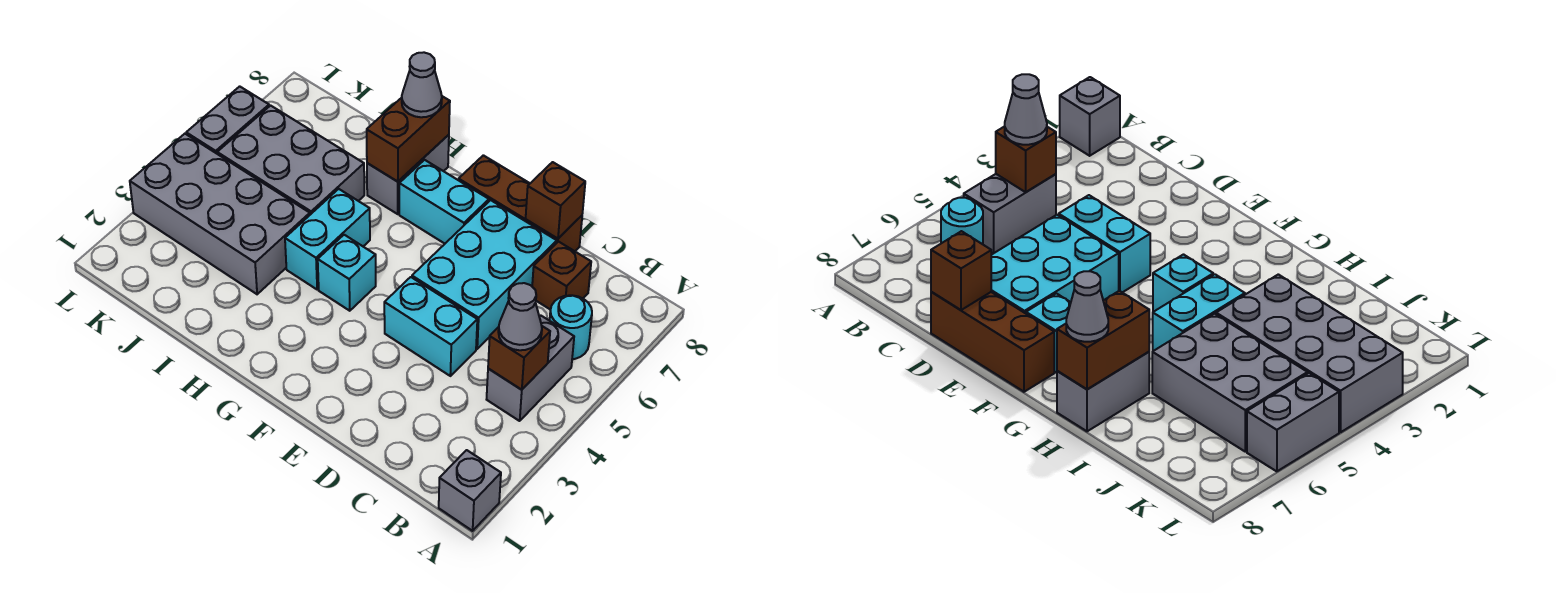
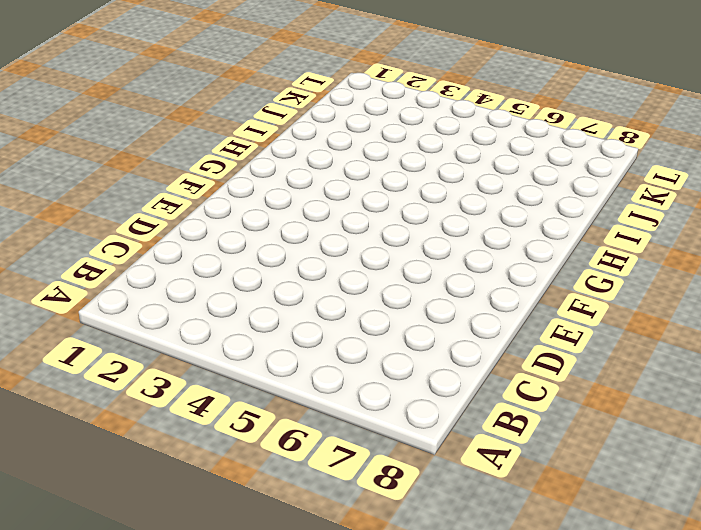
none -> grey brick A1 level 1
none -> grey brick B4:B5 level 1
none -> cyan round brick B6 level 1

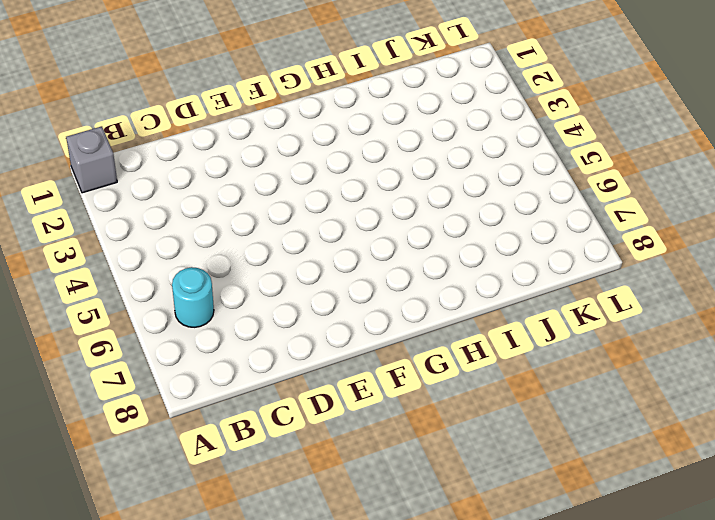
none -> grey brick B4:B5 level 1
none -> brown brick C7 level 1
none -> cyan brick D4:E4 level 1

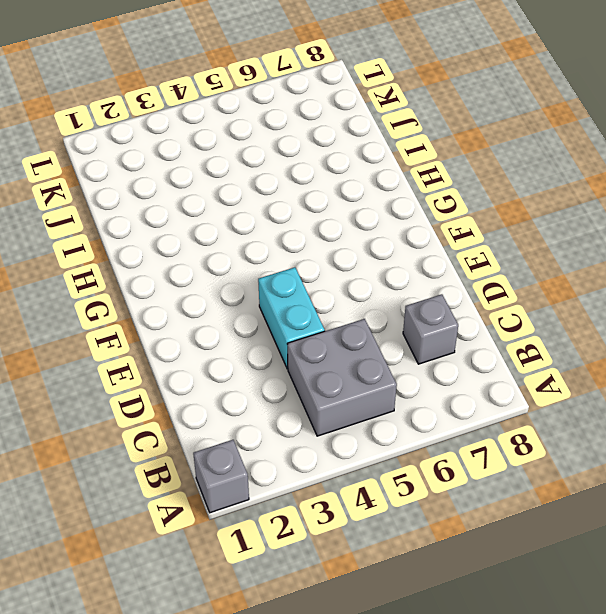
grey brick B4:C5 level 1 -> grey brick B4:B5 level 1
grey brick C7 level 1 -> brown brick C7 level 1
none -> cyan round brick B6 level 1
none -> cyan brick D5:E7 level 1
none -> brown brick D8:F8 level 1

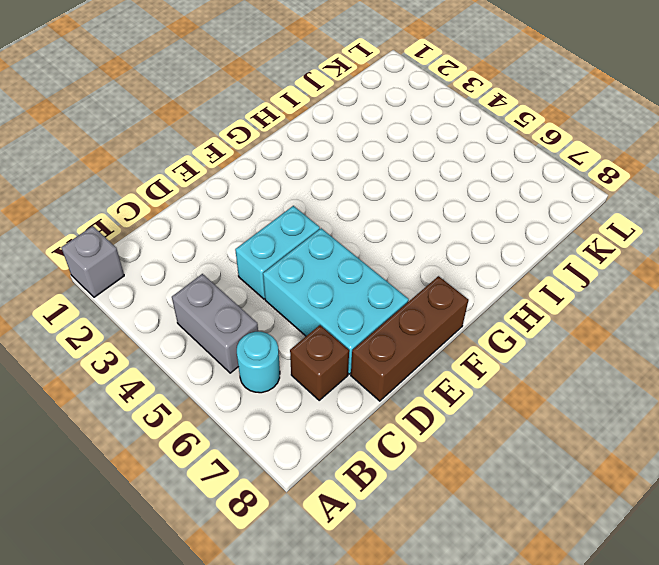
none -> cyan brick F7:G7 level 1
none -> cyan brick G4 level 1
none -> cyan brick H4:H5 level 1

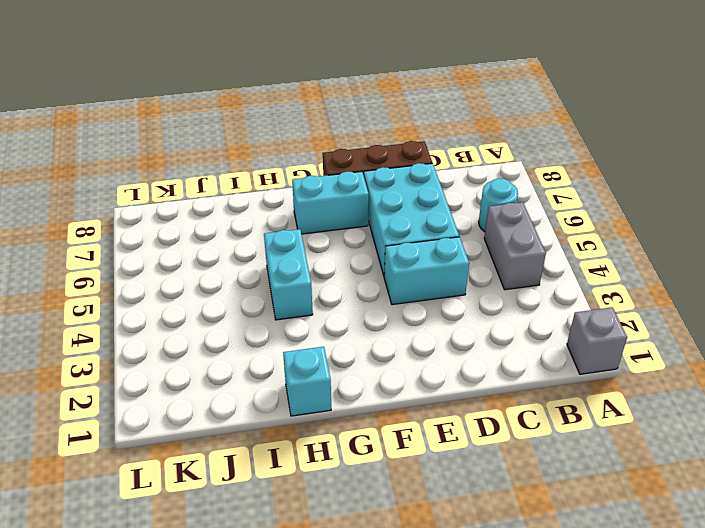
cyan brick H1 level 1 -> cyan brick G4 level 1
none -> brown brick C7 level 1
none -> grey brick H7:H8 level 1
none -> grey brick I3:L4 level 1

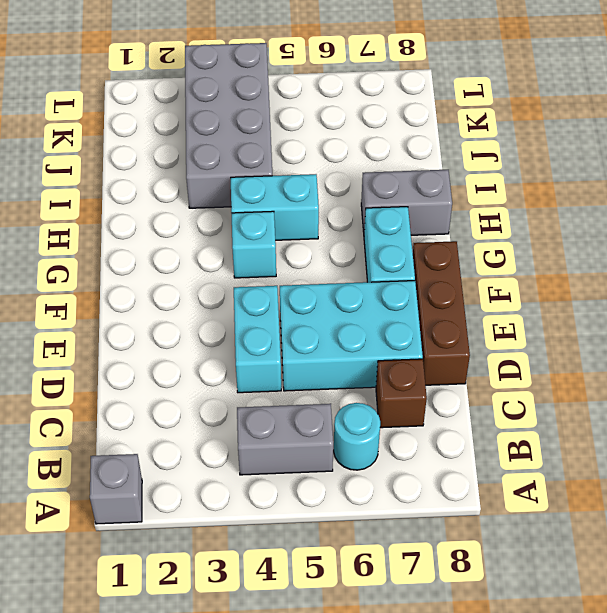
none -> grey brick I5:K6 level 1
none -> grey brick L5:L6 level 1
none -> brown brick B4 level 2

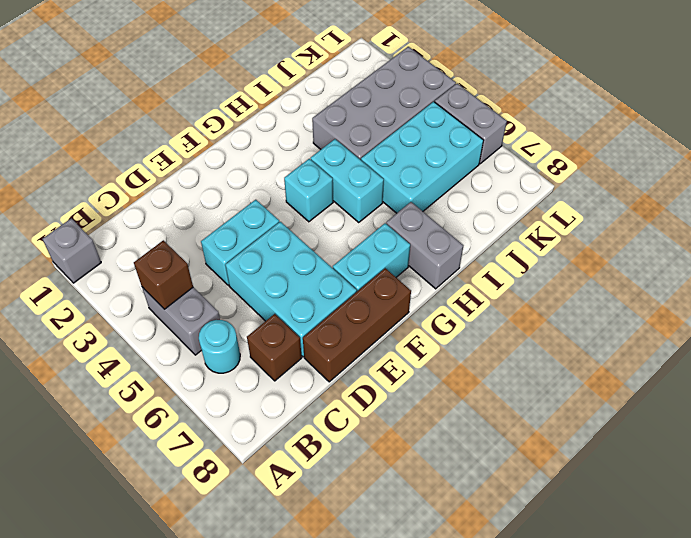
cyan brick I5:K6 level 1 -> grey brick I5:K6 level 1
none -> brown brick D8 level 2
none -> brown brick H7:H8 level 2
none -> grey cone B4 level 3

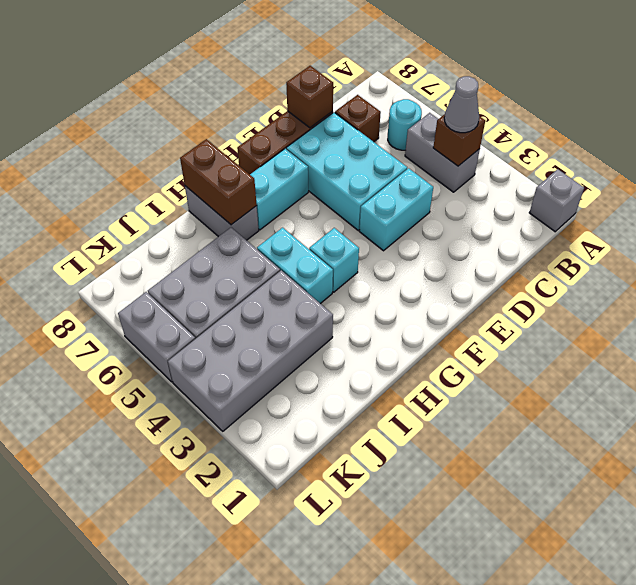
none -> grey cone H8 level 3

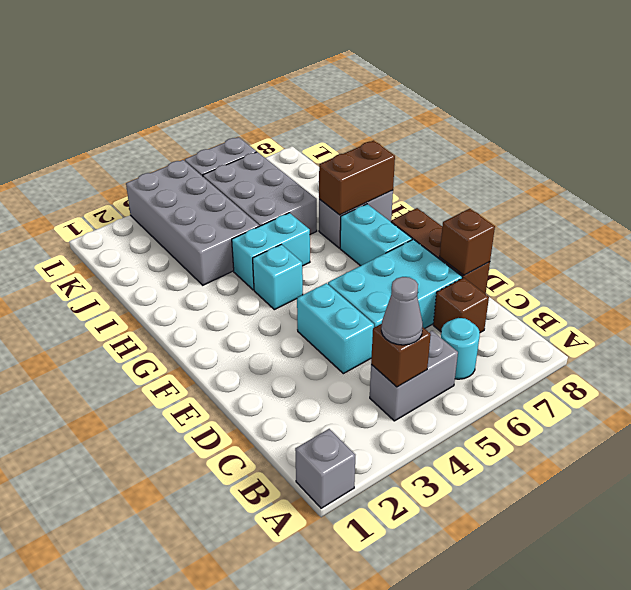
none -> grey cone H8 level 3

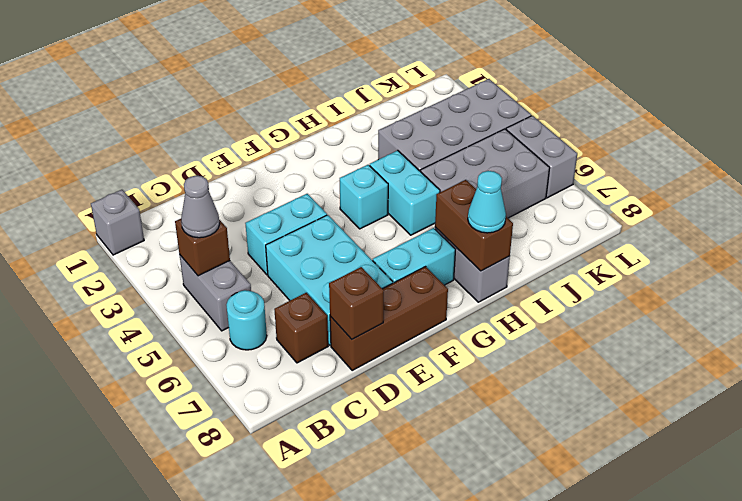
cyan cone H8 level 3 -> grey cone H8 level 3

